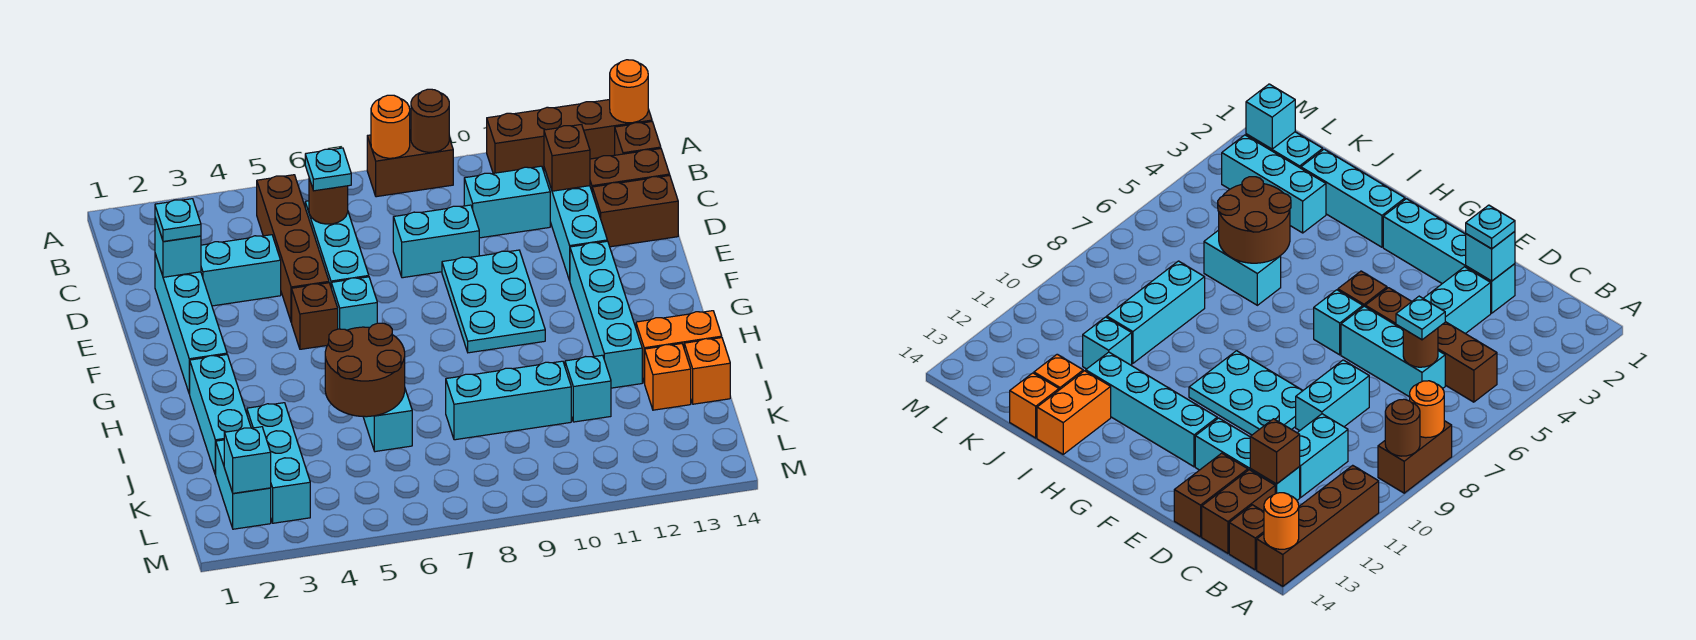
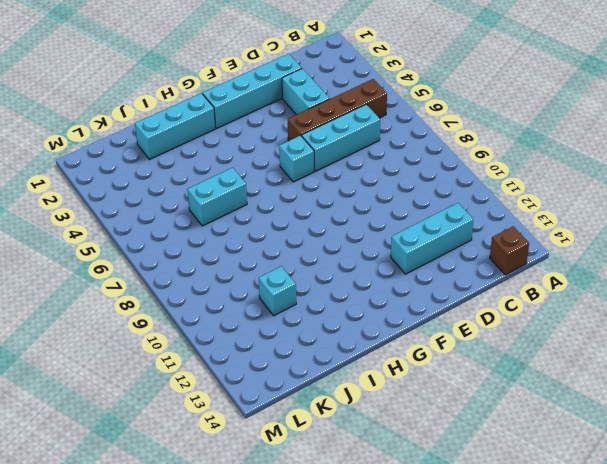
none -> brown brick A8:A9 level 1
none -> brown brick A11:A14 level 1
none -> cyan brick C10:C11 level 1
none -> brown brick C13:C14 level 1

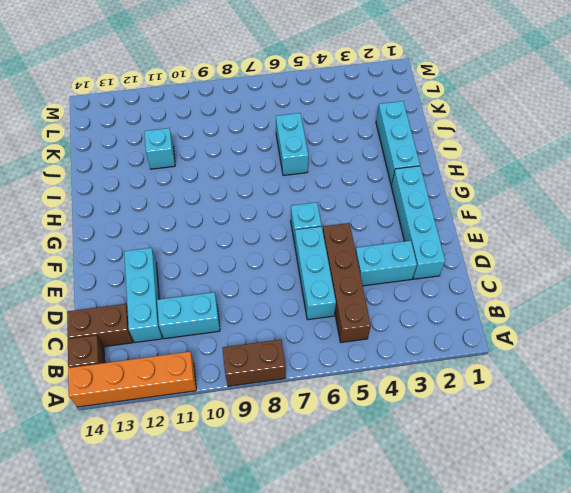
orange brick A11:A14 level 1 -> brown brick A11:A14 level 1
none -> cyan brick D8:D9 level 1
none -> brown brick D13:D14 level 1
none -> cyan plate E9:G10 level 1
none -> brown brick F5 level 1

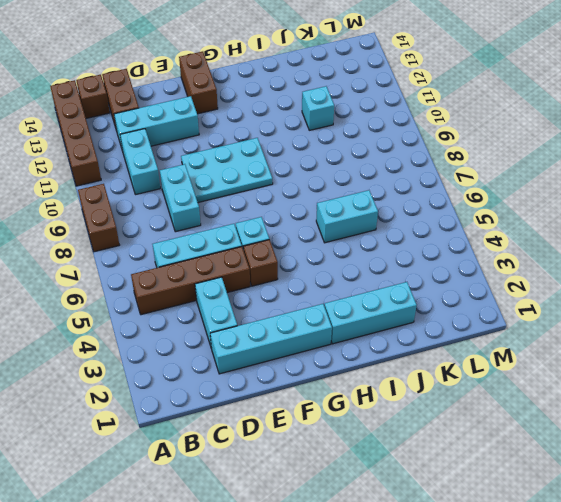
brown brick F13:F14 level 1 -> brown brick D13:D14 level 1
none -> cyan brick F12:I12 level 1
none -> orange brick I13:I14 level 1
none -> cyan brick J3:L3 level 1
none -> cyan brick J8:J10 level 1

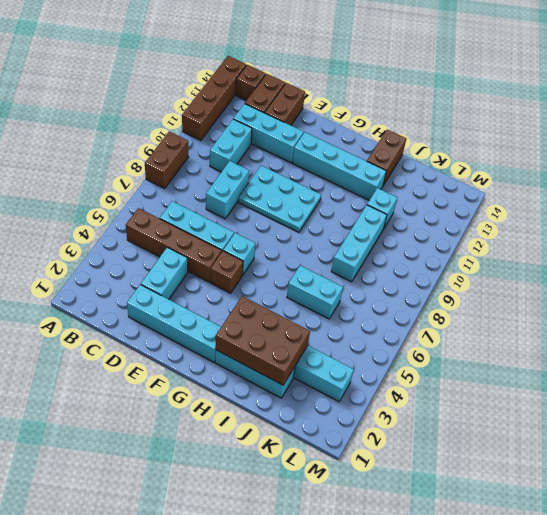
brown brick H2:J3 level 2 -> none
brown brick I13:I14 level 1 -> orange brick I13:I14 level 1
none -> orange brick J13 level 1
none -> orange brick J14 level 1
none -> cyan brick K2:L2 level 1
none -> orange round brick A8 level 2

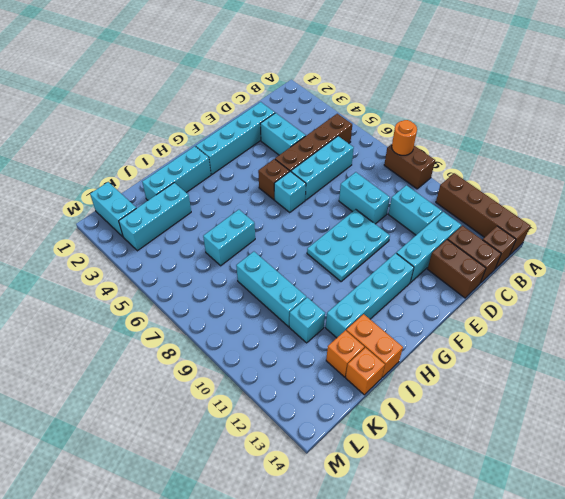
cyan brick L1:L2 level 1 -> cyan brick K2:L2 level 1
none -> brown round brick A9 level 2
none -> orange round brick A14 level 2
none -> brown round brick C6 level 2
none -> brown brick C12 level 2

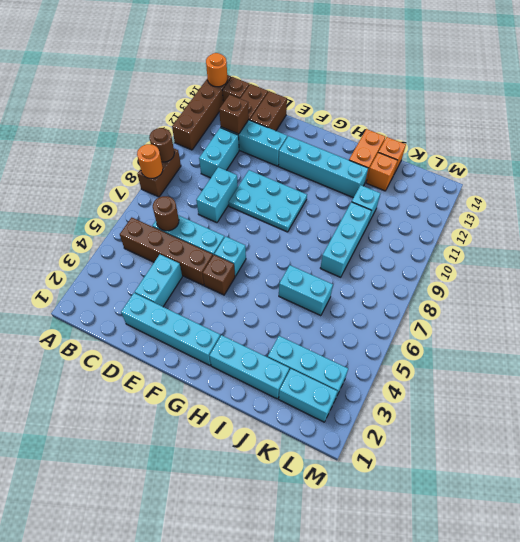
none -> cyan brick D2 level 2
none -> brown round brick I5:J6 level 2
none -> cyan brick L2 level 2
none -> cyan plate C6 level 3

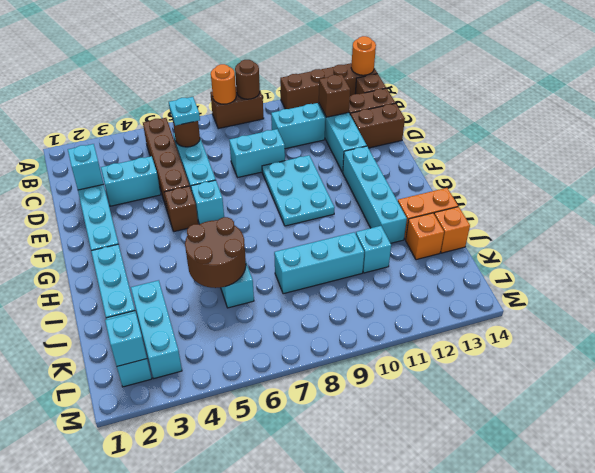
none -> cyan plate D2 level 3

